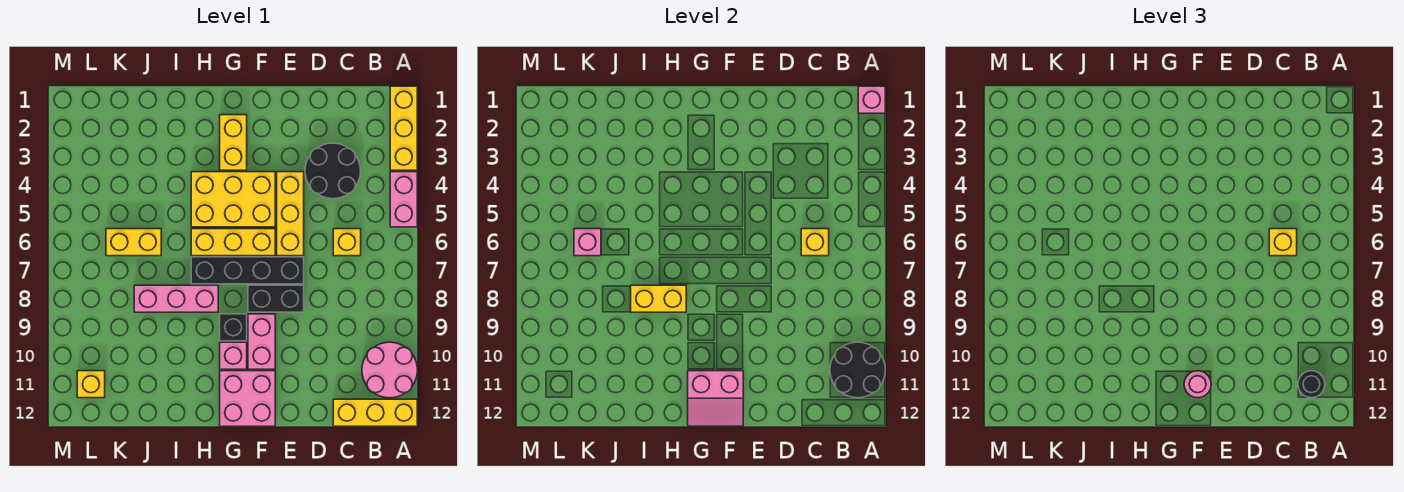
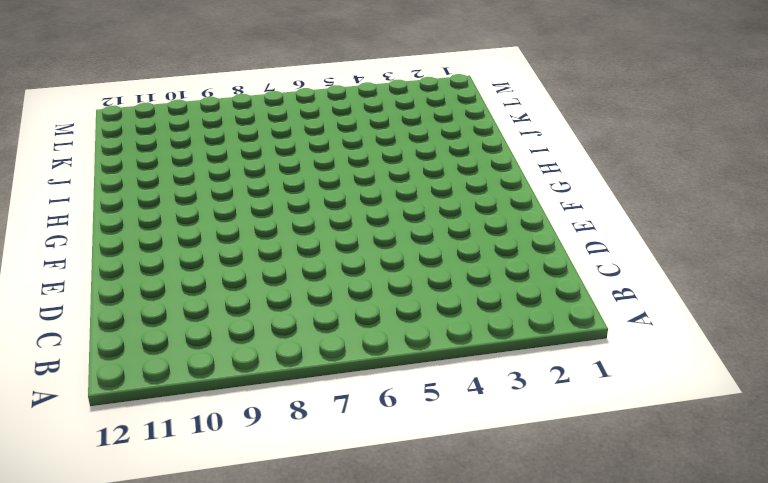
none -> yellow brick A1:A3 level 1
none -> pink brick A4:A5 level 1
none -> pink round brick A10:B11 level 1

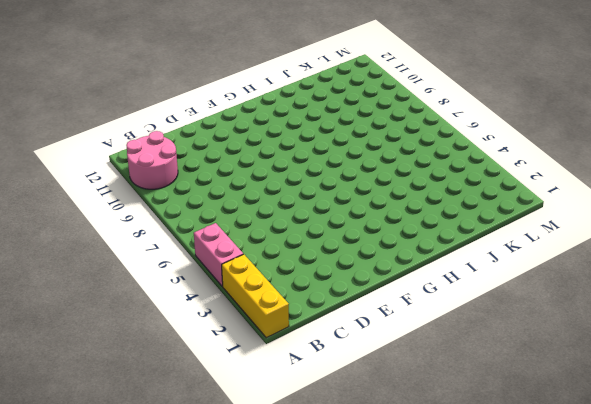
none -> yellow brick A12:C12 level 1
none -> black round brick C3:D4 level 1
none -> yellow brick C6 level 1

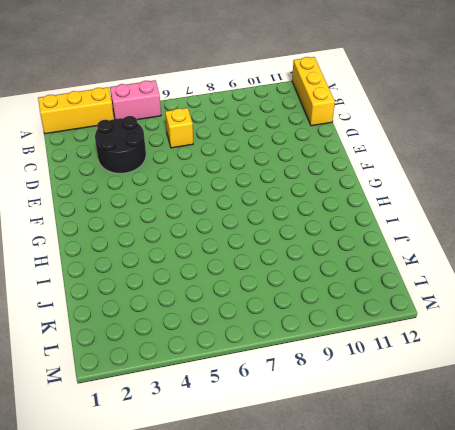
none -> pink round brick A10:B11 level 1
none -> yellow brick E4:E6 level 1
none -> black brick E7:H7 level 1

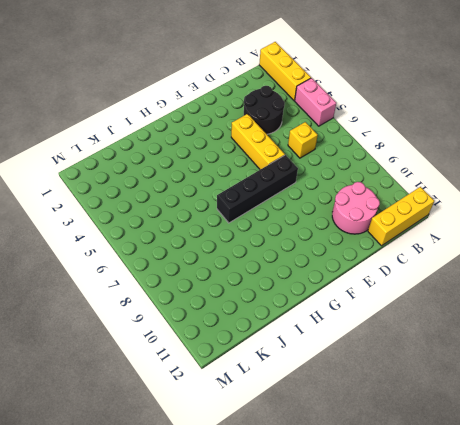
pink round brick C10:D11 level 1 -> pink round brick A10:B11 level 1
none -> black brick E8:F8 level 1
none -> yellow brick F4:H5 level 1
none -> yellow brick F6:H6 level 1

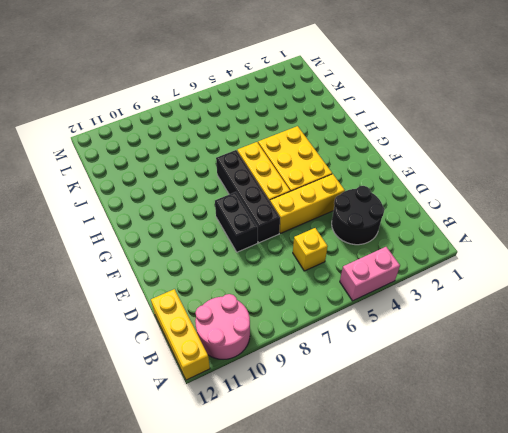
none -> yellow brick A1:A3 level 1
none -> pink brick F9:F10 level 1
none -> pink brick F11:G12 level 1

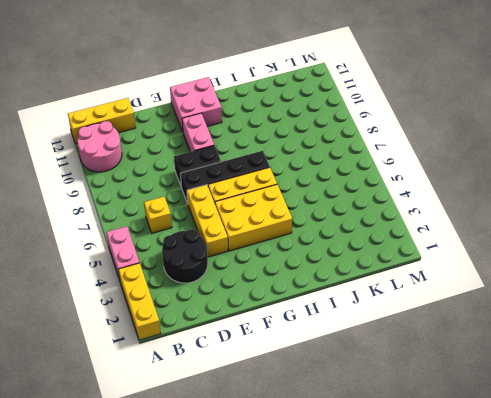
none -> yellow brick G2:G3 level 1
none -> black brick G9 level 1
none -> pink brick G10 level 1

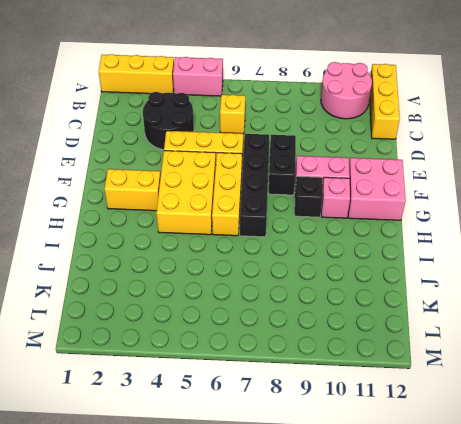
none -> pink brick H8:J8 level 1
none -> yellow brick J6:K6 level 1
none -> yellow brick L11 level 1

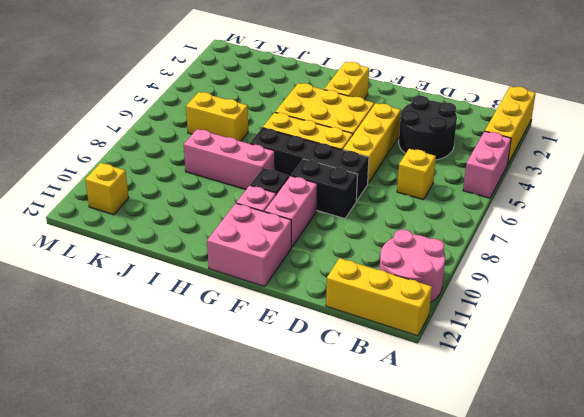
none -> pink brick A1 level 2
none -> black round brick A10:B11 level 2
none -> yellow brick C6 level 2

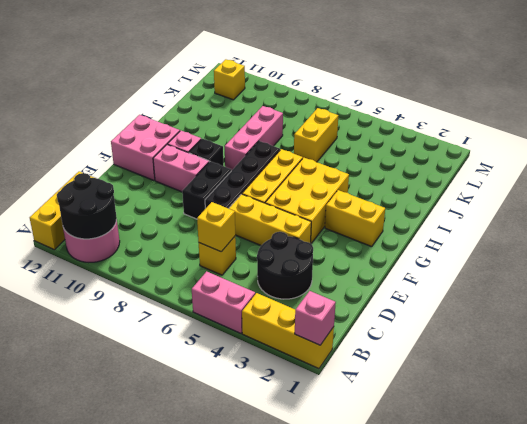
none -> pink slope F11:G12 level 2 top 11
none -> yellow brick H8:I8 level 2
none -> pink brick K6 level 2

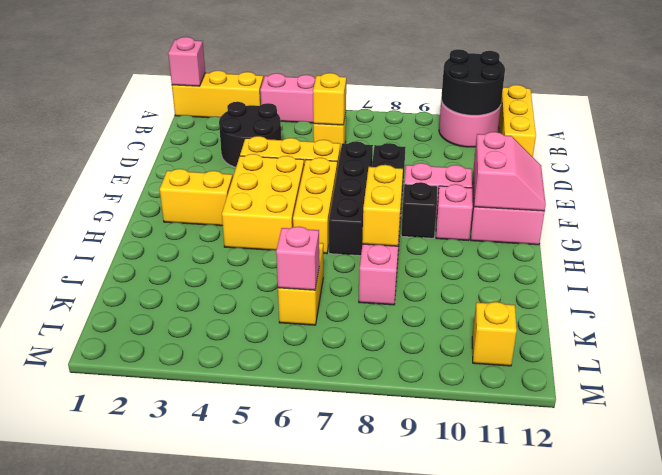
none -> black round brick B11 level 3
none -> yellow brick C6 level 3
none -> pink round brick F11 level 3

